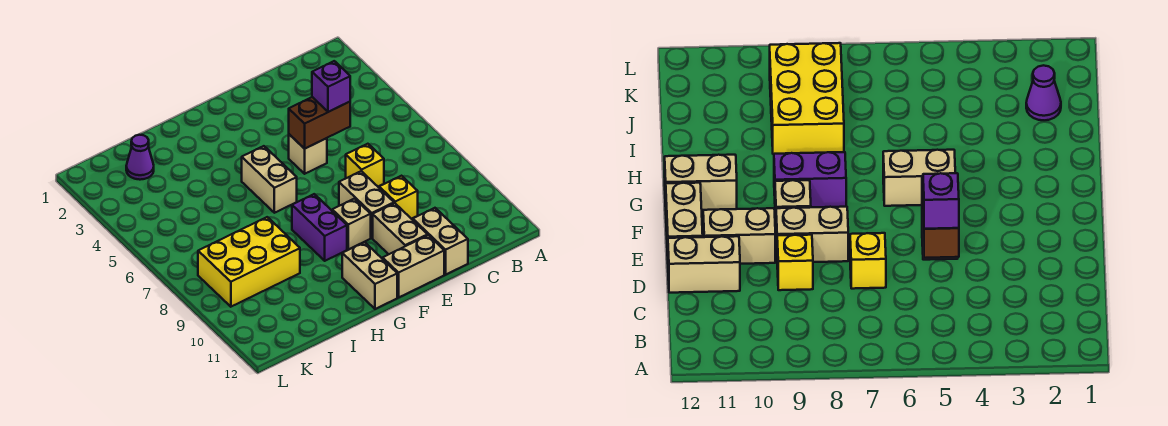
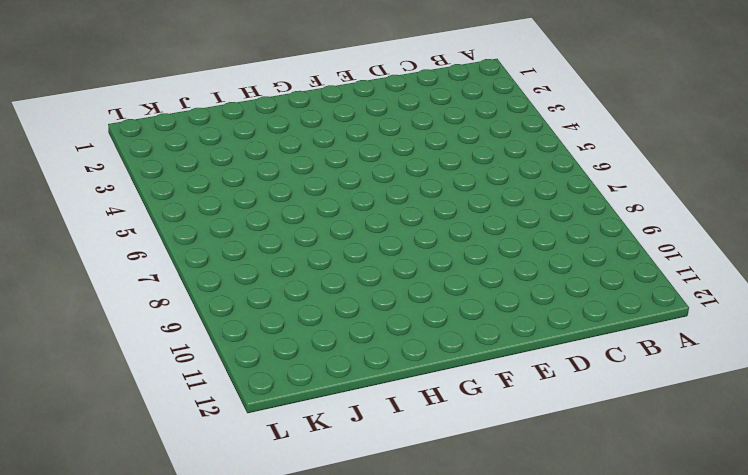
none -> yellow brick D7 level 1
none -> yellow brick D9 level 1
none -> tan brick D11:D12 level 1

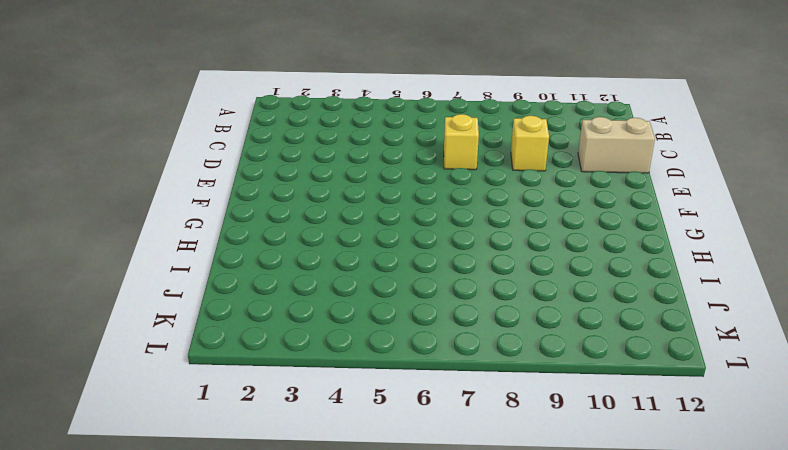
none -> tan brick E5 level 1
none -> tan brick E8:E9 level 1
none -> tan brick E10:E11 level 1

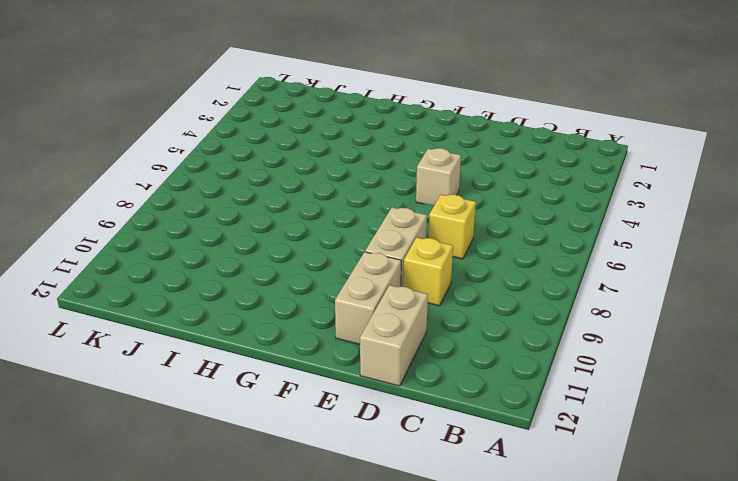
none -> tan brick E12:F12 level 1
none -> tan brick F9 level 1
none -> tan brick G5:G6 level 1

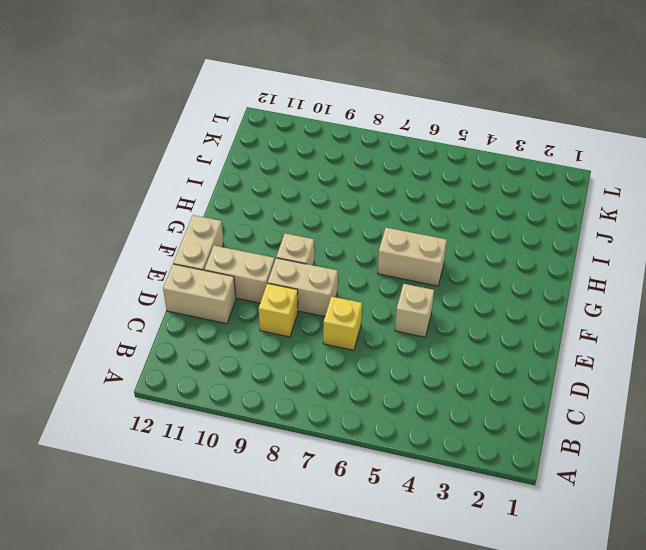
none -> purple brick G8:G9 level 1
none -> tan brick G11:G12 level 1
none -> yellow brick I8:K9 level 1

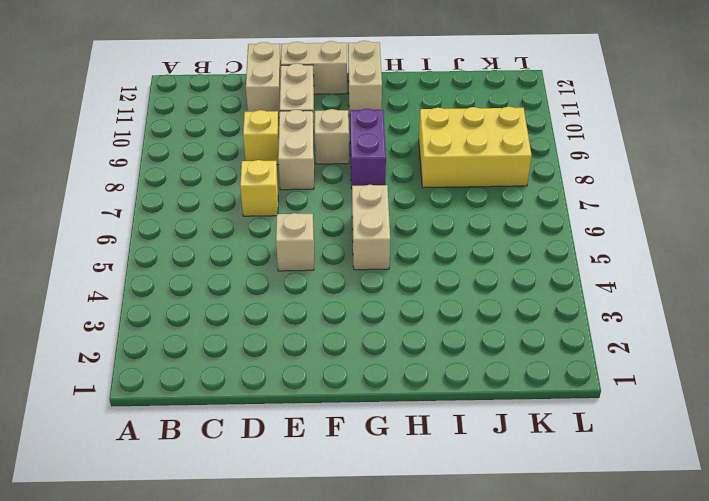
none -> purple cone J2 level 1
none -> brown brick D5:E5 level 2
none -> purple brick D5 level 3

